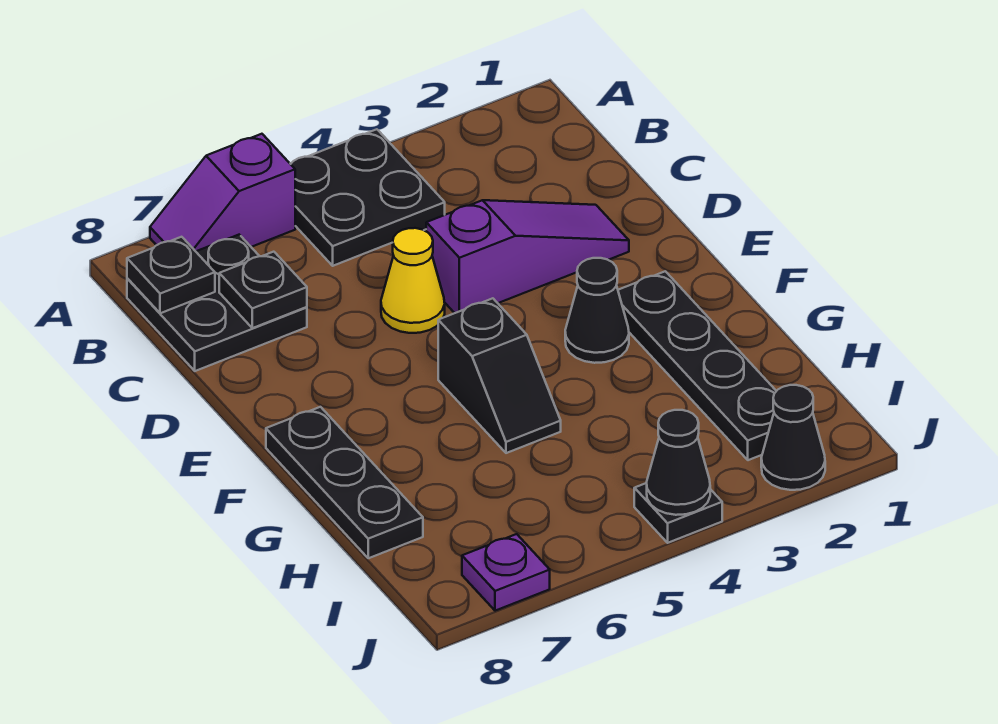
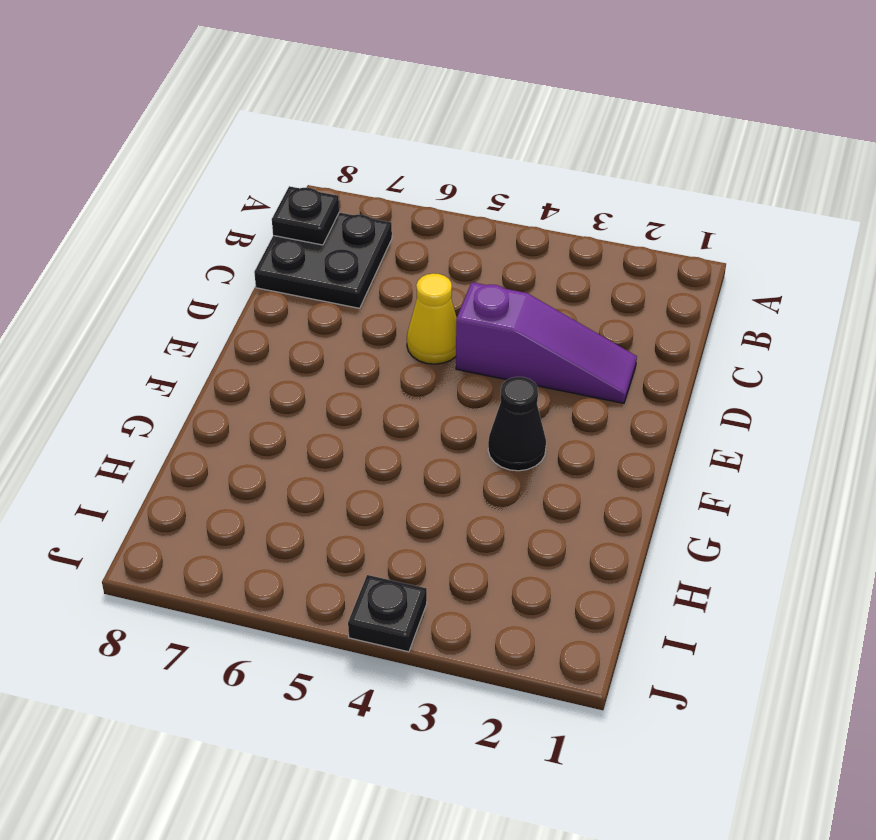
none -> black plate A4:B5 level 1
none -> purple slope A6:A7 level 1 top 6
none -> black plate F2:I2 level 1

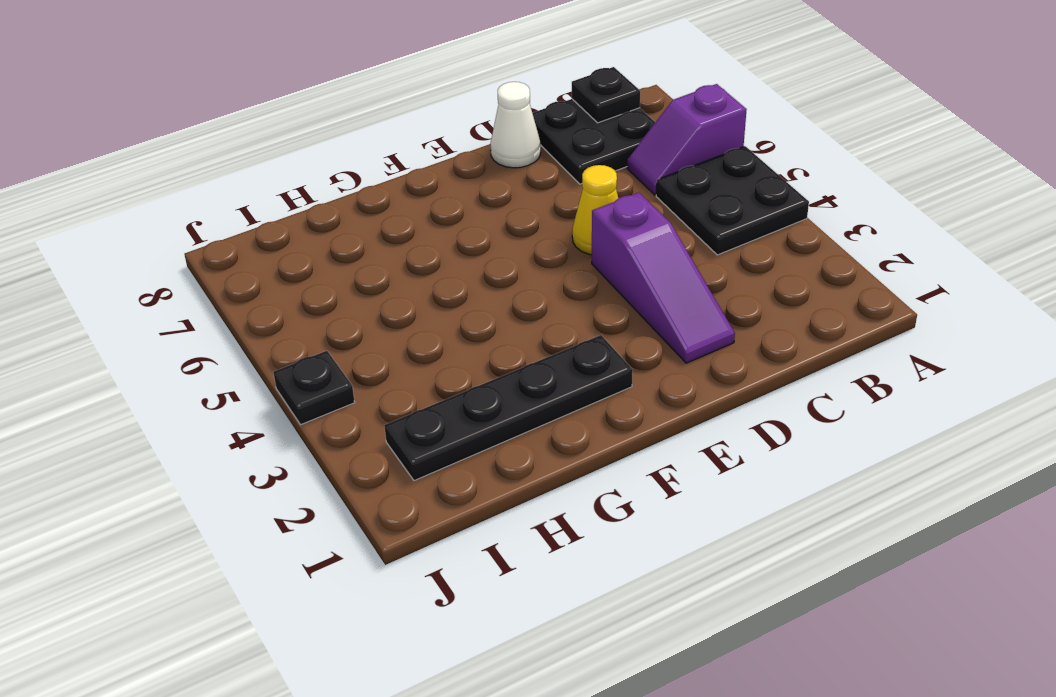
purple slope A6:B6 level 1 top A -> purple slope A6:A7 level 1 top 6
white cone D8 level 1 -> none
none -> black cone F3 level 1
none -> black slope F5:G5 level 1 top F
none -> black plate F8:H8 level 1

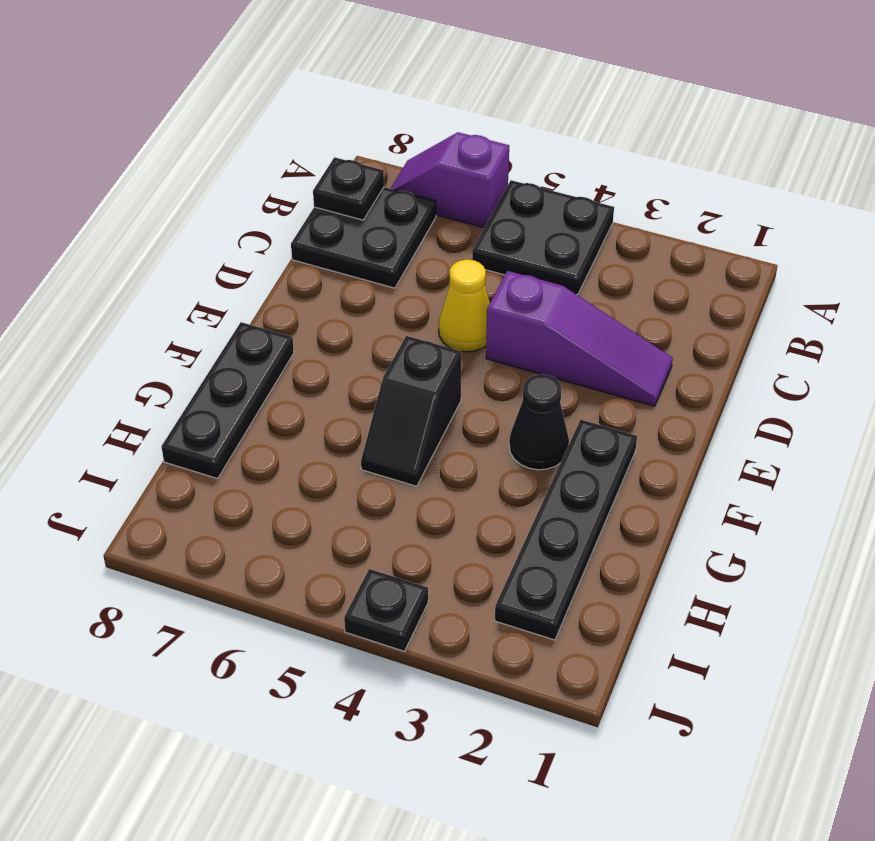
none -> black cone J2 level 1
none -> purple plate J7 level 1
none -> black plate C7 level 2

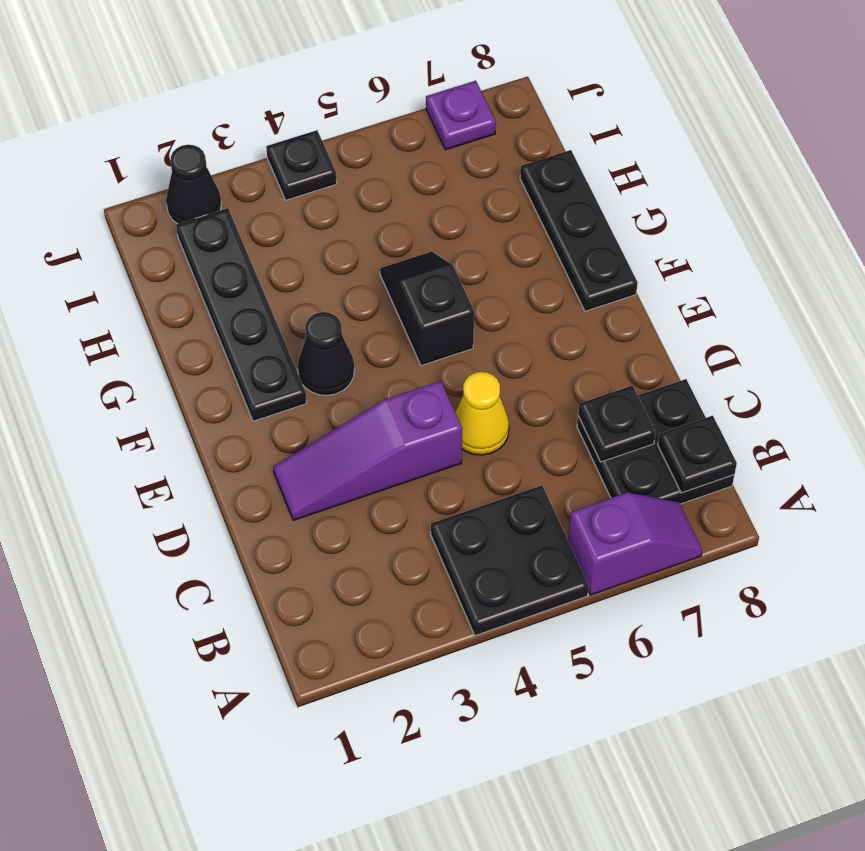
none -> black cone J4 level 2

